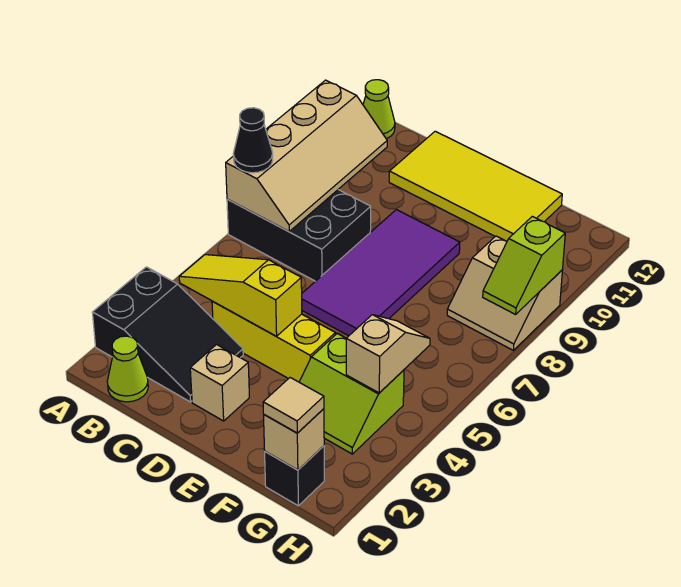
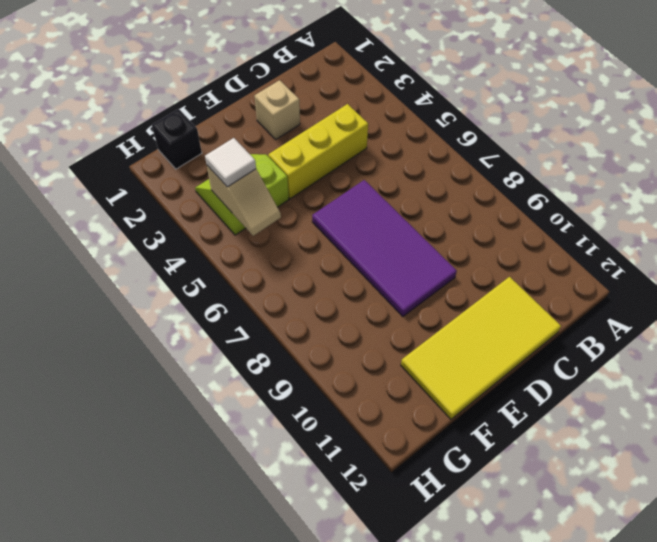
white tile G4 level 3 -> none
none -> black slope A2:C3 level 1 top A
none -> black brick A7:C8 level 1
none -> lime cone A12 level 1

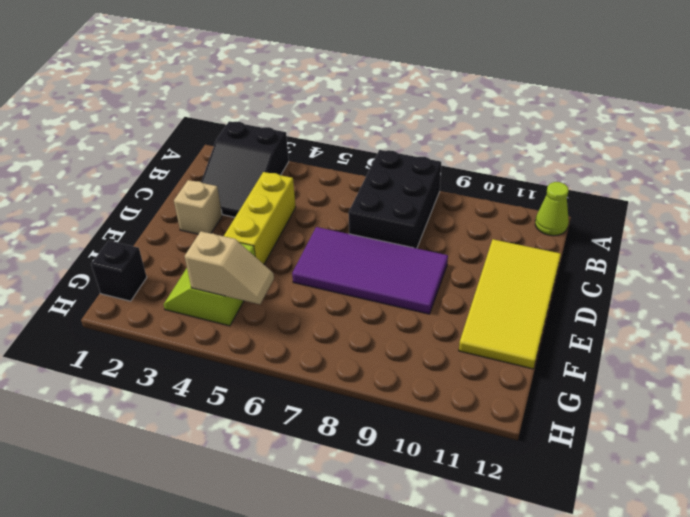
none -> lime cone B1 level 1
none -> tan slope G8:H9 level 1 top 9
none -> tan slope A7:B10 level 2 top A

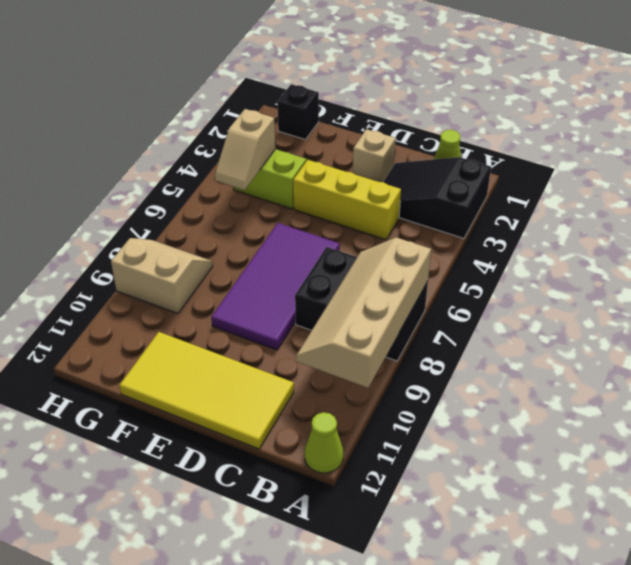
none -> yellow slope B4:D4 level 2 top D
none -> tan brick G1 level 2
none -> lime slope H8:H9 level 2 top 9

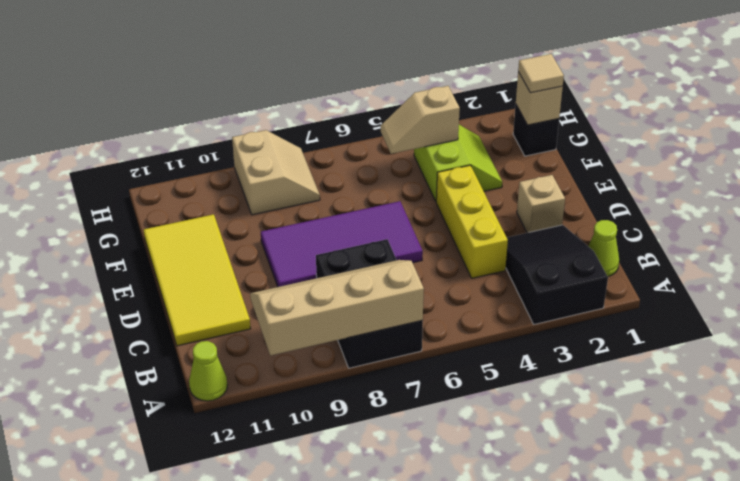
none -> yellow slope B4:D4 level 2 top D
none -> lime slope H8:H9 level 2 top 9
none -> black cone A7 level 3

